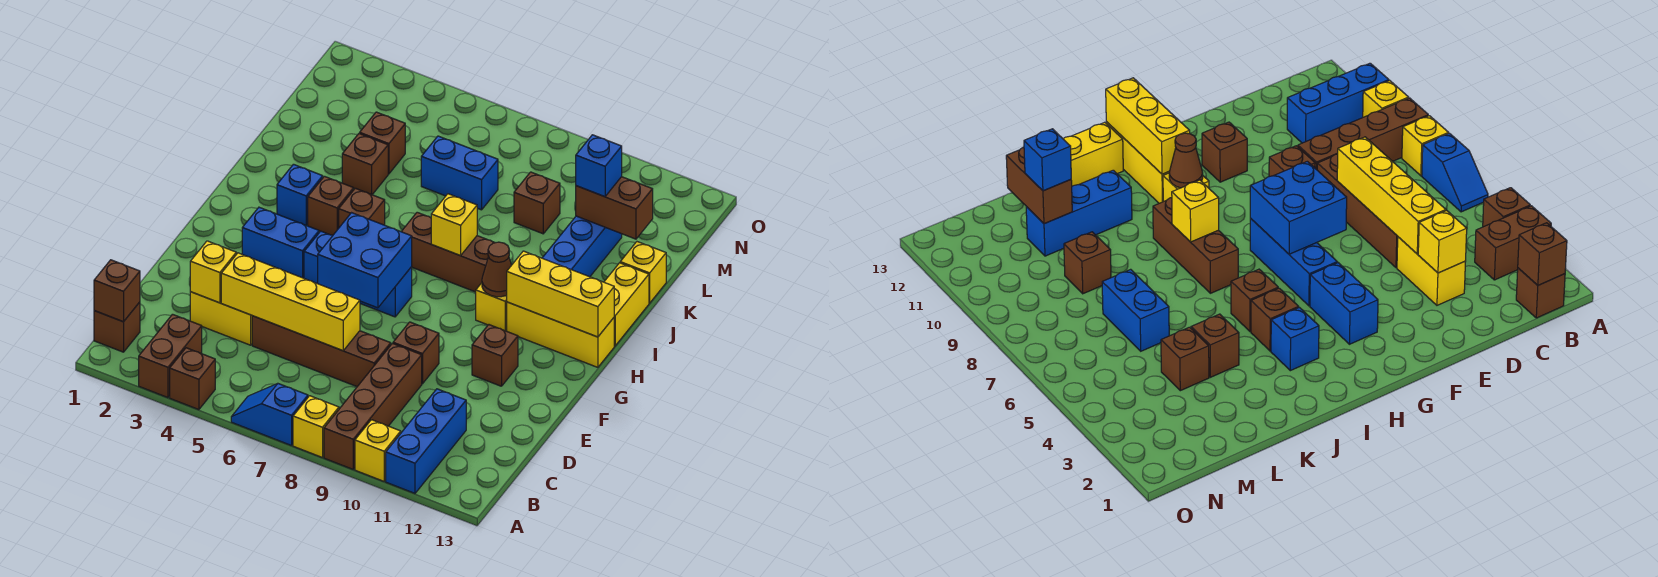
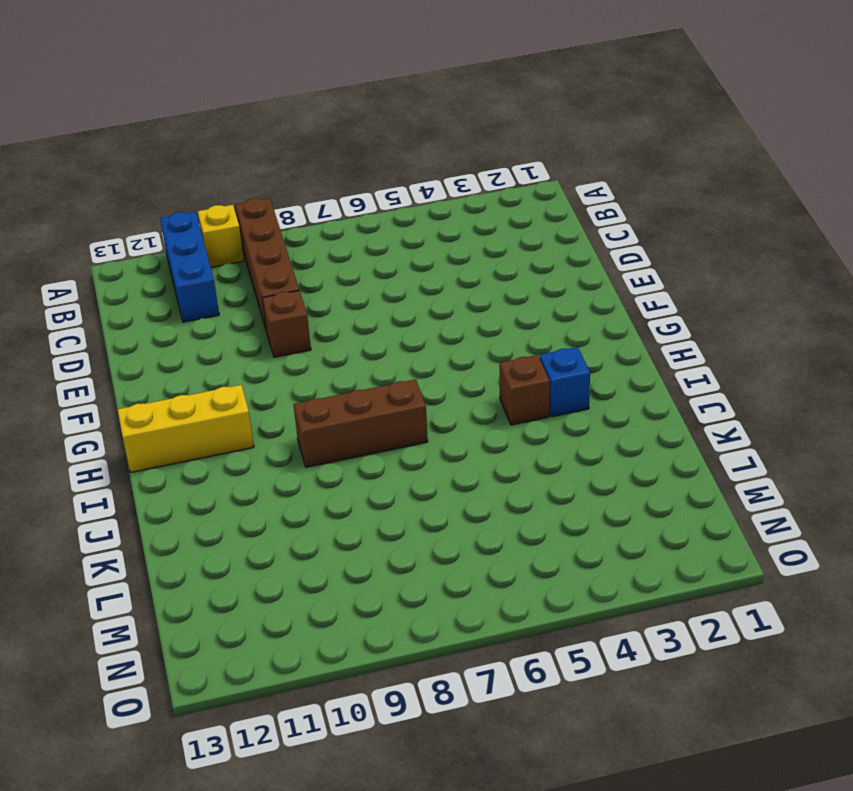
none -> brown brick A3:B3 level 1
none -> brown brick A4 level 1
none -> blue slope A6:A7 level 1 top 7
none -> yellow brick A8 level 1

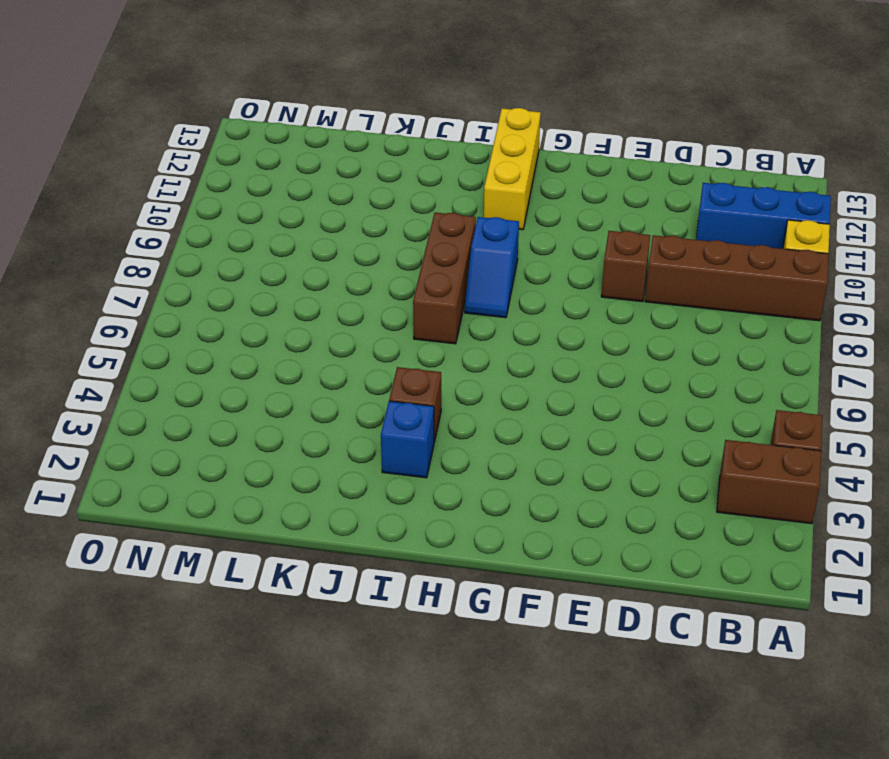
blue slope H8:H9 level 1 top 9 -> blue slope A6:A7 level 1 top 7
none -> yellow brick A8 level 1
none -> brown brick B1 level 1
none -> yellow brick D3:D4 level 1
none -> brown brick D5:D8 level 1

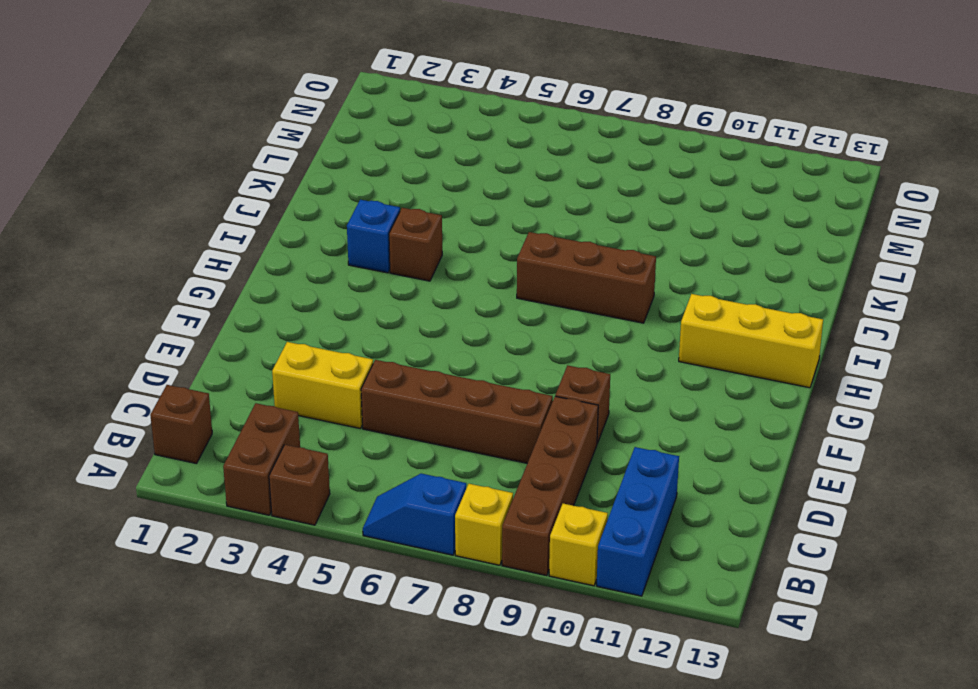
none -> brown brick F11 level 1
none -> blue brick G3:G4 level 1
none -> blue brick G5:G7 level 1
none -> yellow brick H10 level 1

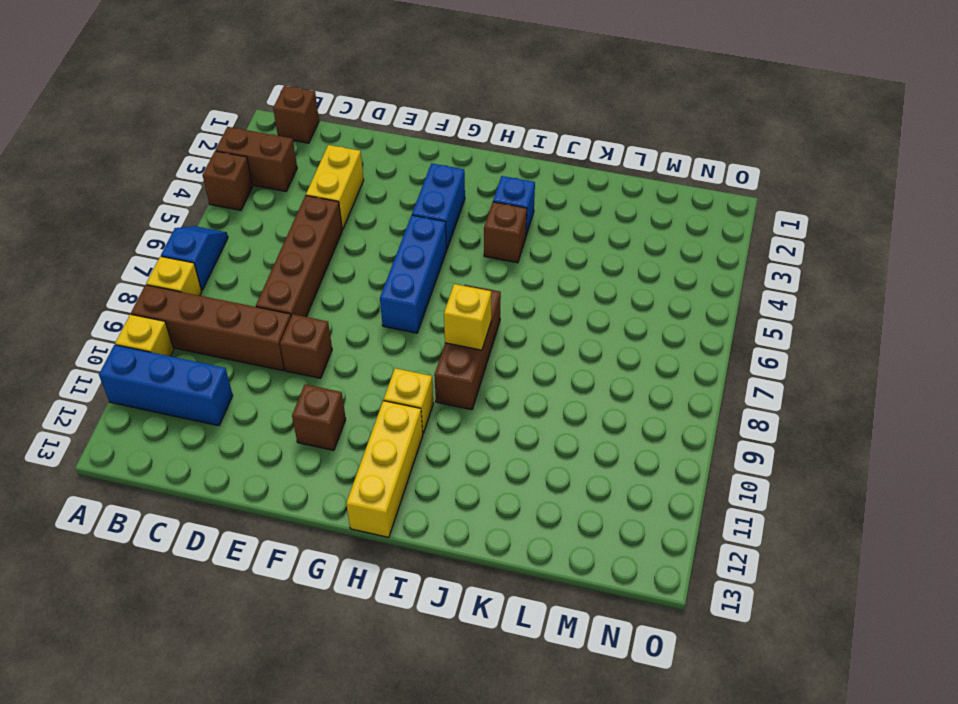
none -> brown brick I5 level 1
none -> yellow brick I13:J13 level 1
none -> blue brick J11:L11 level 1
none -> brown brick K4 level 1

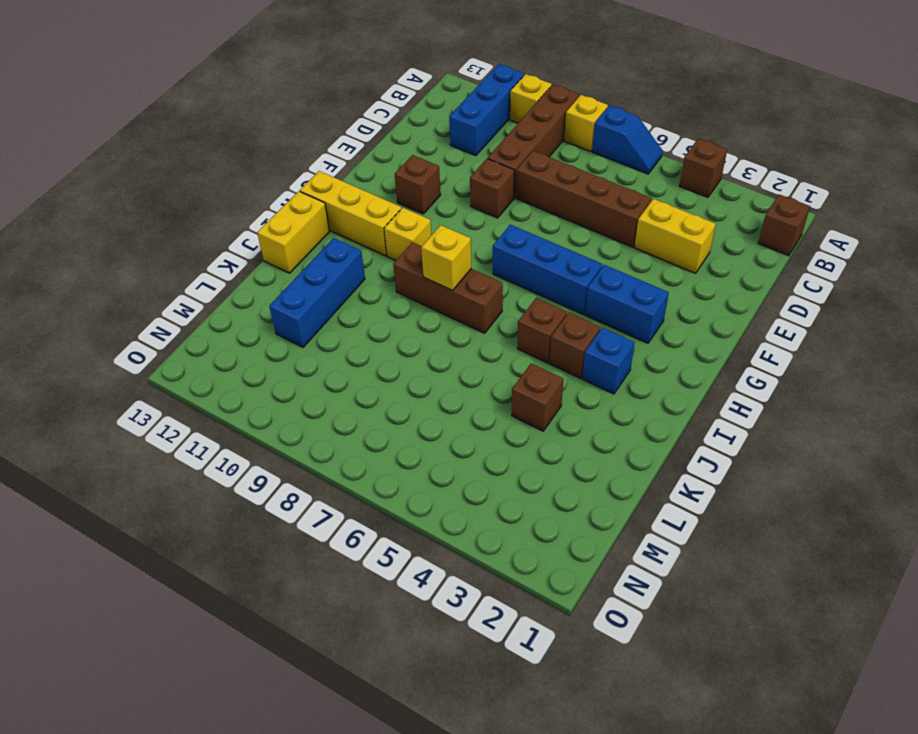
none -> brown brick A3:B3 level 1
none -> yellow brick K13 level 1
none -> brown brick L4 level 1
none -> blue brick L6:L7 level 1

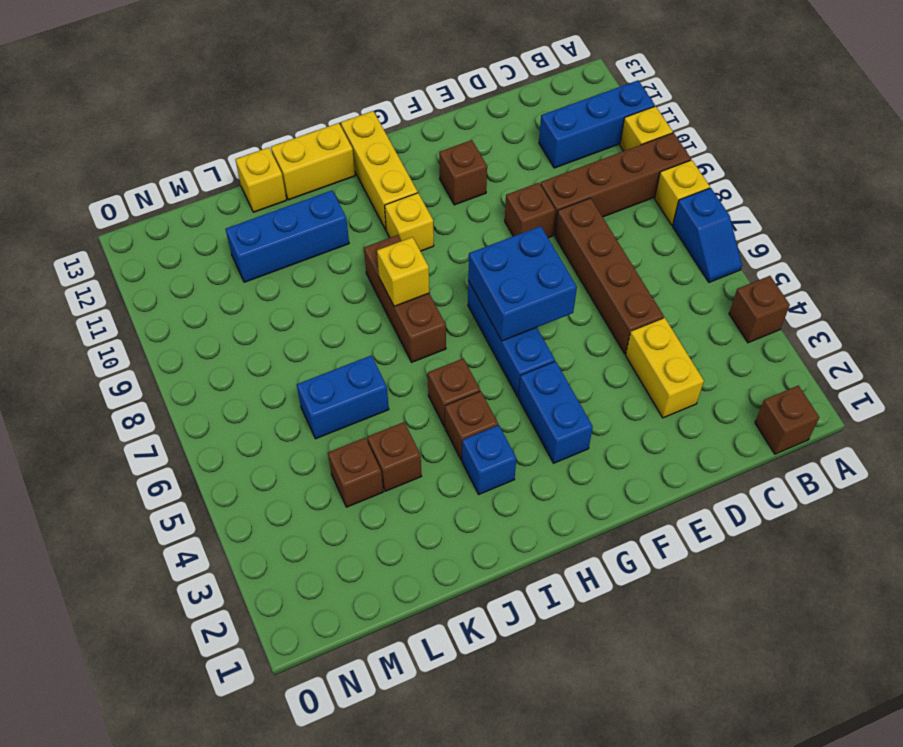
blue brick K6:L6 level 1 -> blue brick L6:L7 level 1
none -> brown brick A3:B3 level 1
none -> brown brick L9 level 1
none -> brown brick B1 level 2
none -> yellow brick D3 level 2

